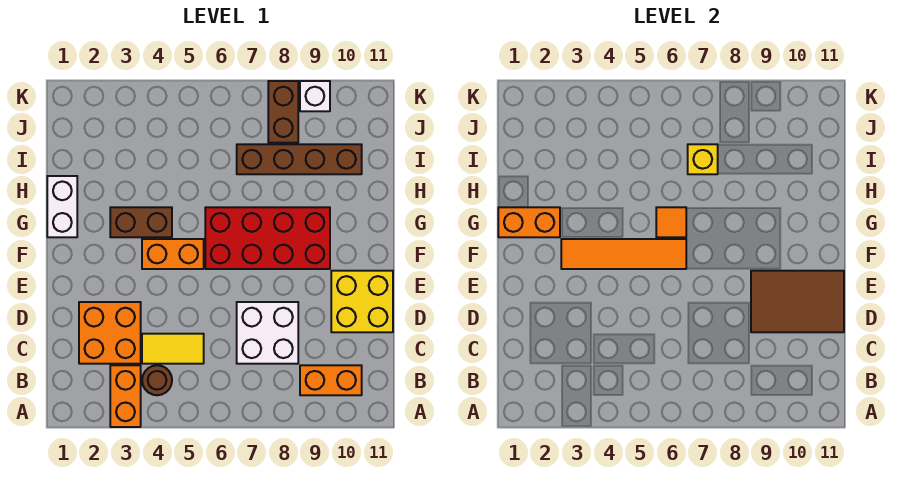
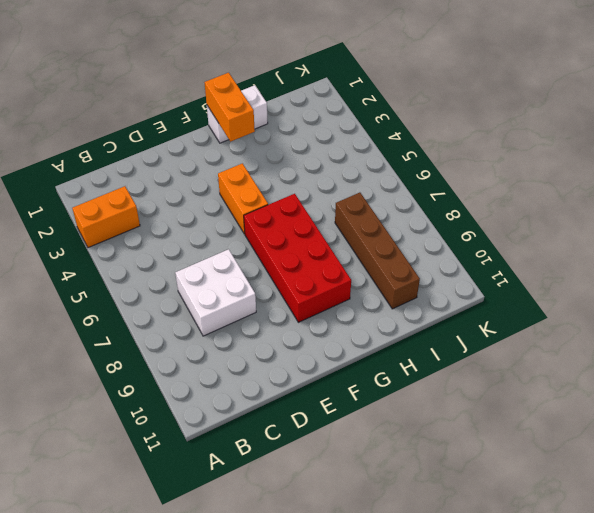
none -> brown round brick B4 level 1
none -> orange brick B9:B10 level 1
none -> orange brick C2:D3 level 1

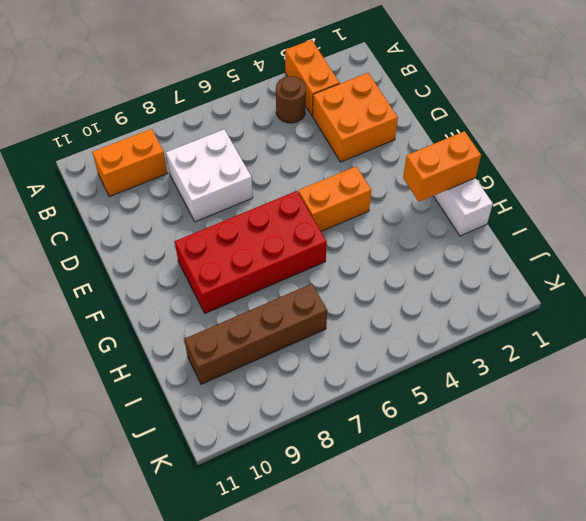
none -> yellow tile C4:C5 level 1
none -> yellow brick D10:E11 level 1
none -> brown brick G3:G4 level 1

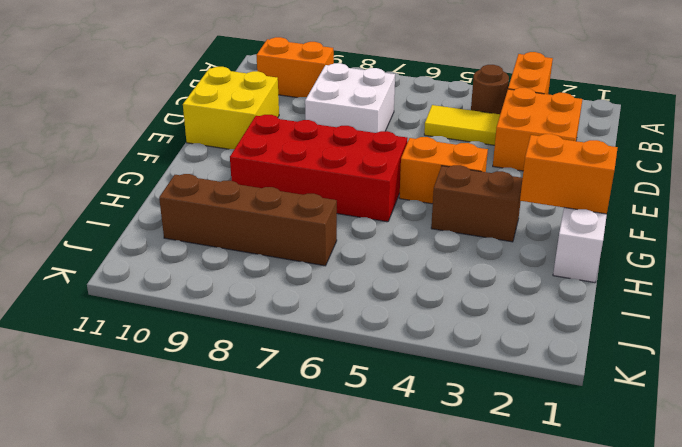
none -> brown brick J8:K8 level 1
none -> white brick K9 level 1
none -> brown tile D9:E11 level 2

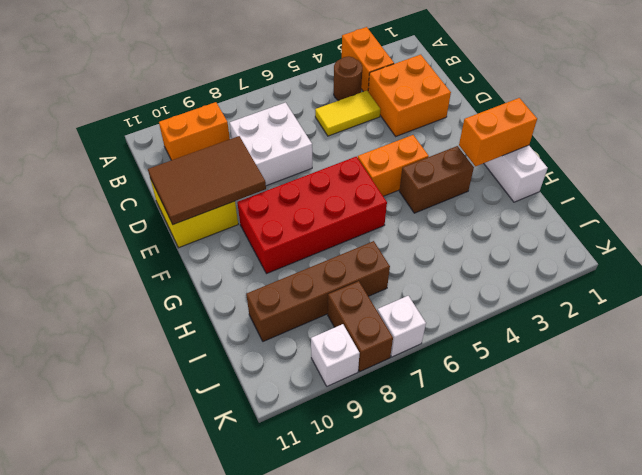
white brick K7 level 1 -> none
none -> orange tile F3:F6 level 2
none -> orange tile G6 level 2
none -> yellow brick I7 level 2

